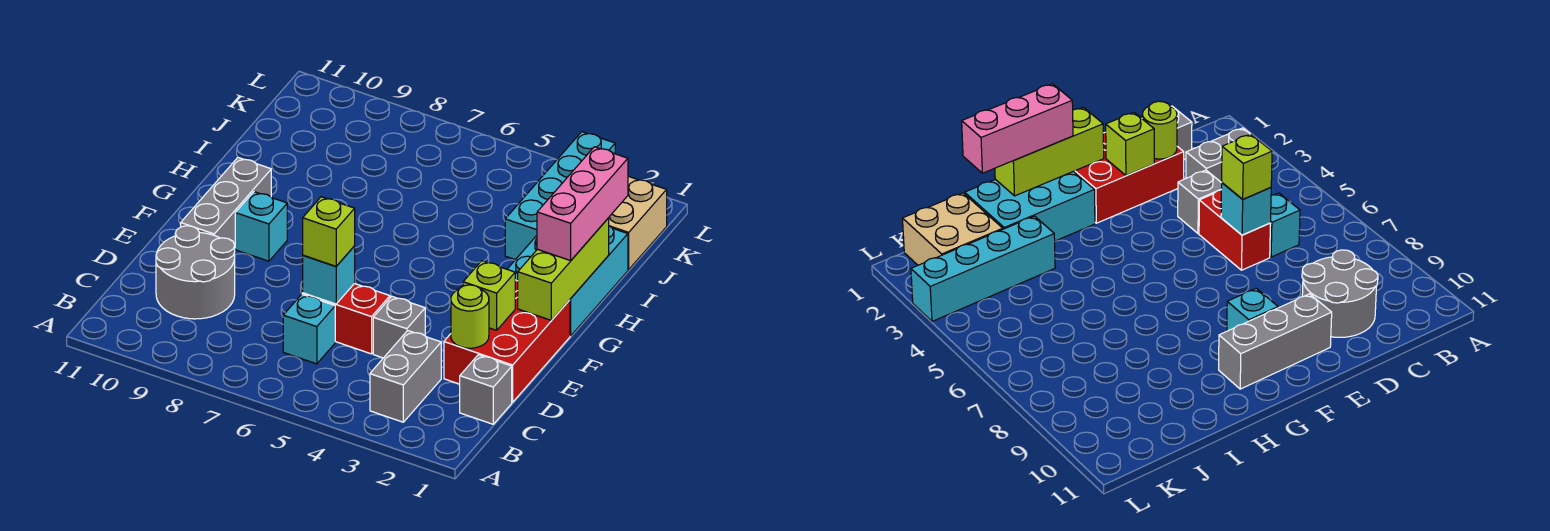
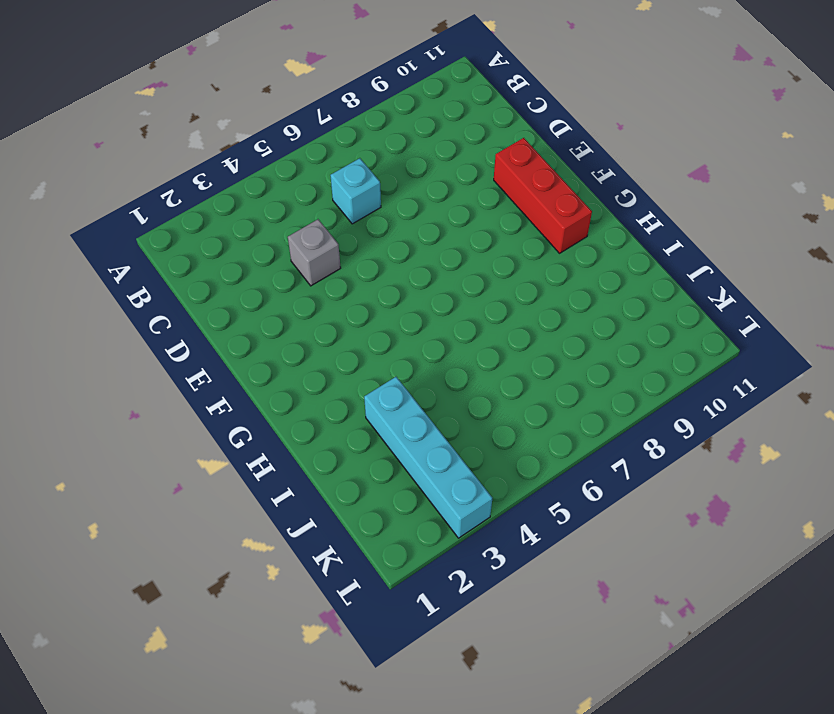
red brick E10:G10 level 1 -> grey brick E10:G10 level 1
none -> grey brick B3:C3 level 1
none -> grey brick C1 level 1
none -> grey round brick C9:D10 level 1

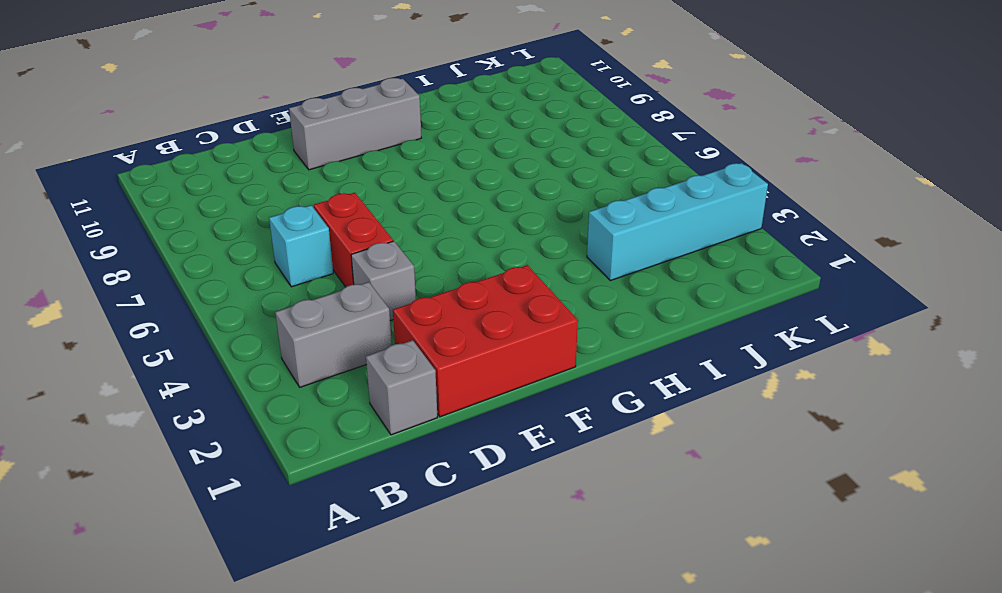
none -> grey round brick C9:D10 level 1
none -> cyan brick F9 level 1
none -> cyan brick G1:I2 level 1

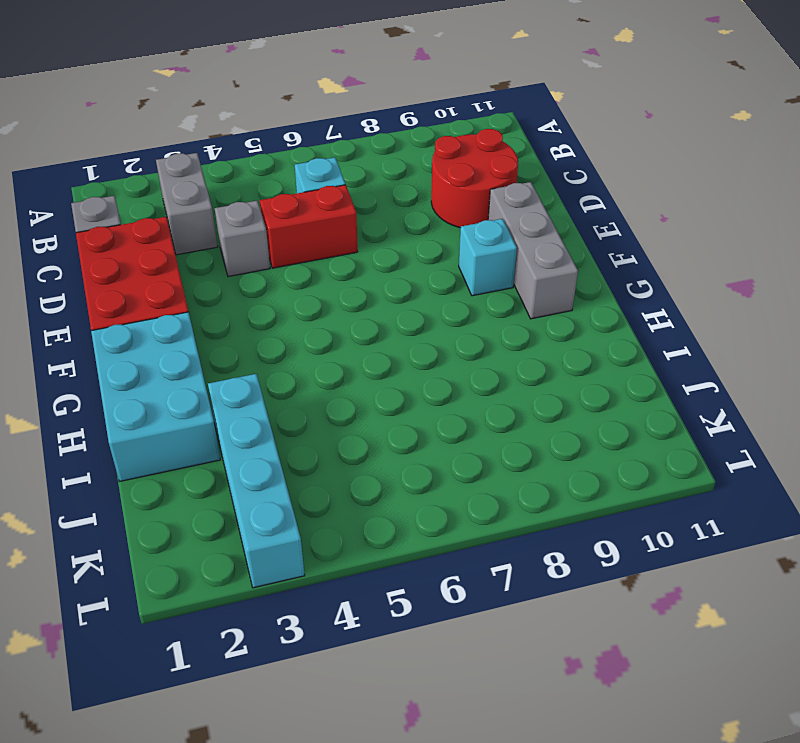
red round brick C9:D10 level 1 -> grey round brick C9:D10 level 1
none -> tan brick J1:K2 level 1
none -> lime round brick D2 level 2
none -> cyan brick D6 level 2

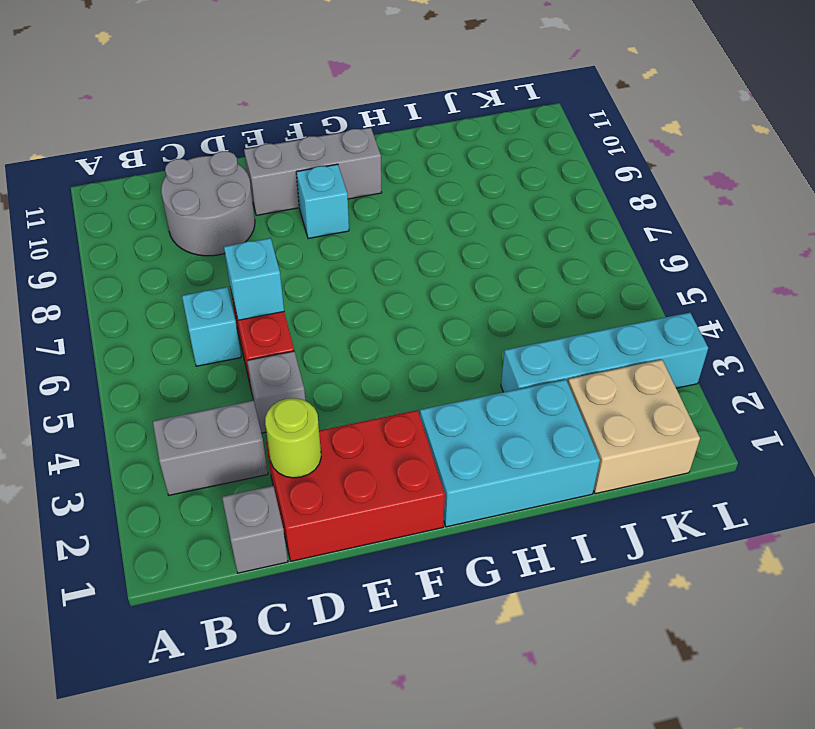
none -> lime brick E2 level 2
none -> lime brick F1:H1 level 2
none -> lime brick D6 level 3

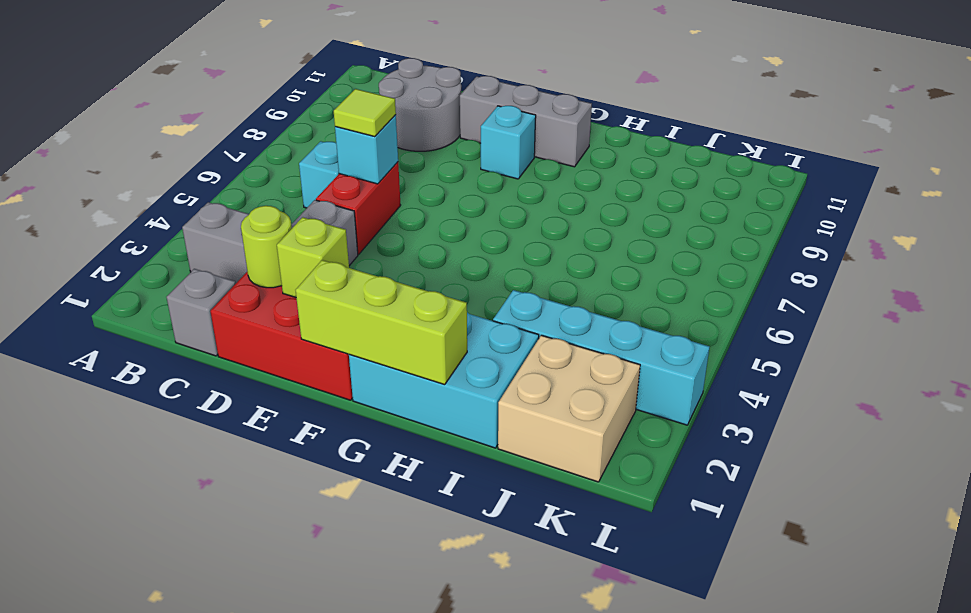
lime tile D6 level 3 -> lime brick D6 level 3
none -> pink brick G1:I1 level 3

